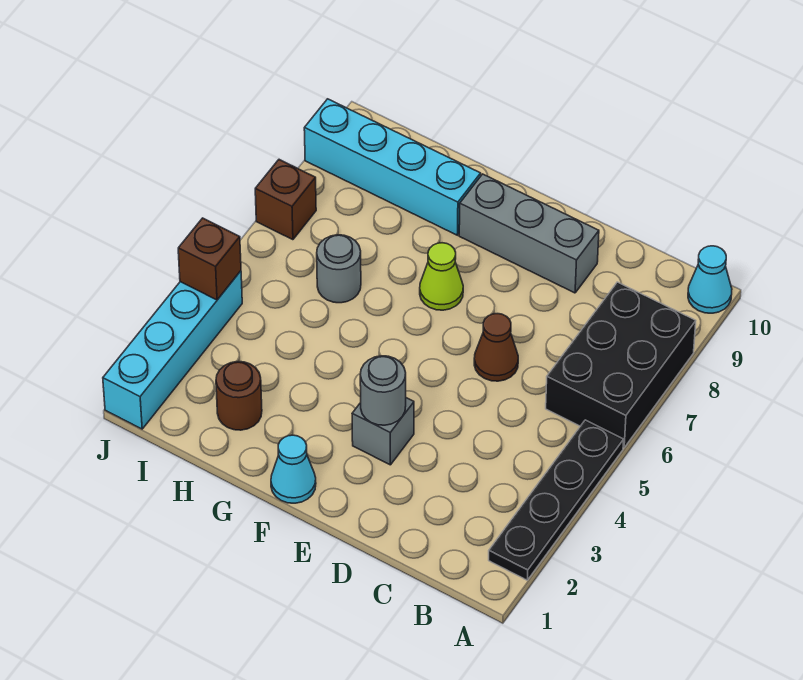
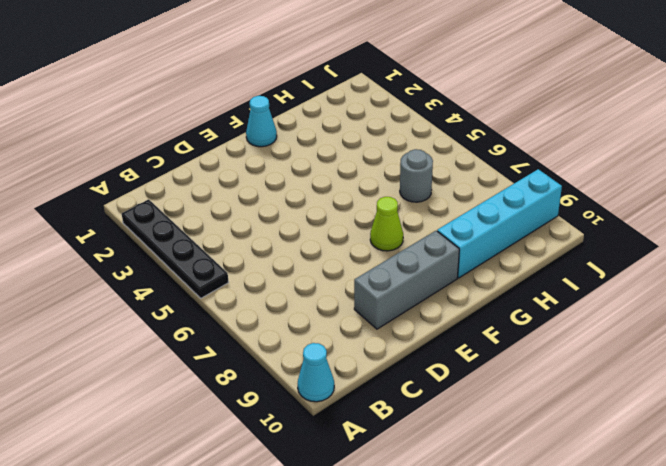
none -> black brick A6:B8 level 1
none -> brown cone D6 level 1
none -> grey brick E3 level 1

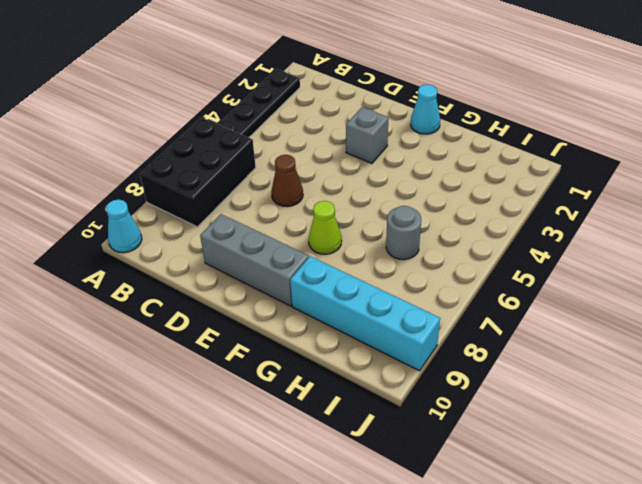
none -> brown round brick H2 level 1
none -> cyan brick J1:J4 level 1
none -> brown brick J7 level 1

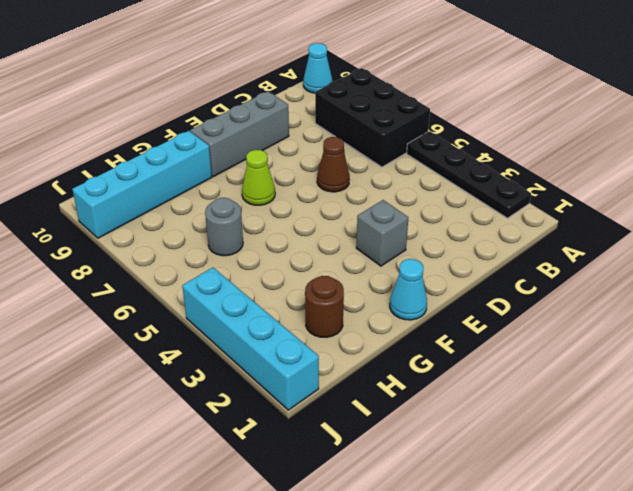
none -> brown brick J7 level 1
none -> grey round brick E3 level 2
none -> brown brick J4 level 2

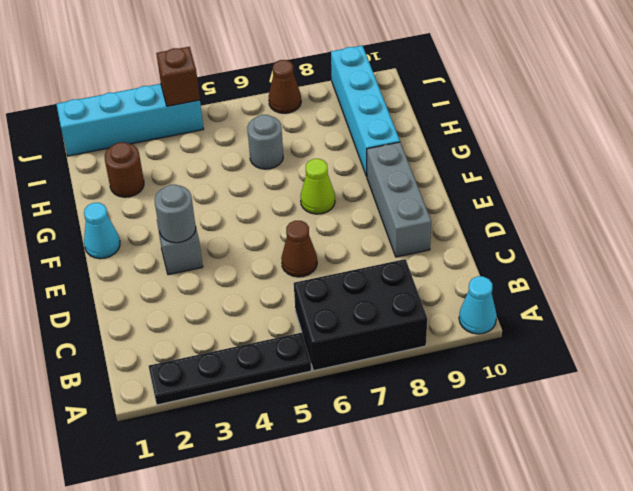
brown cone J7 level 1 -> brown brick J7 level 1

